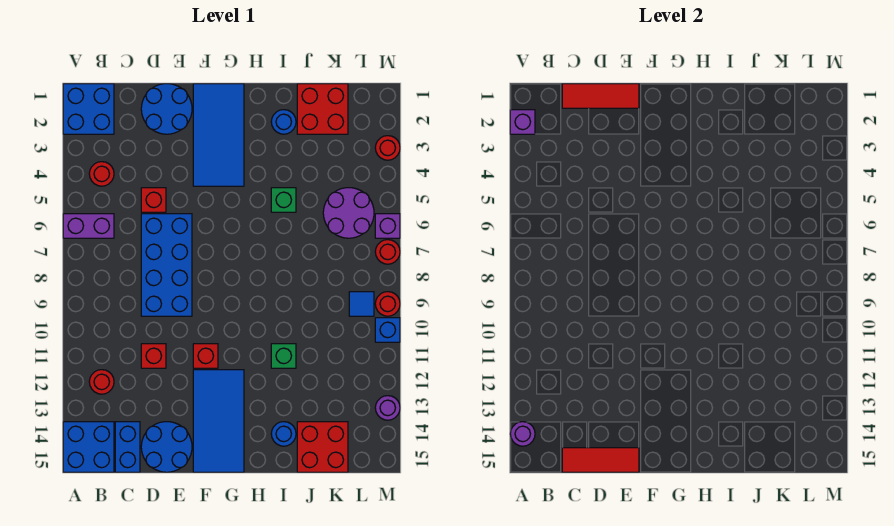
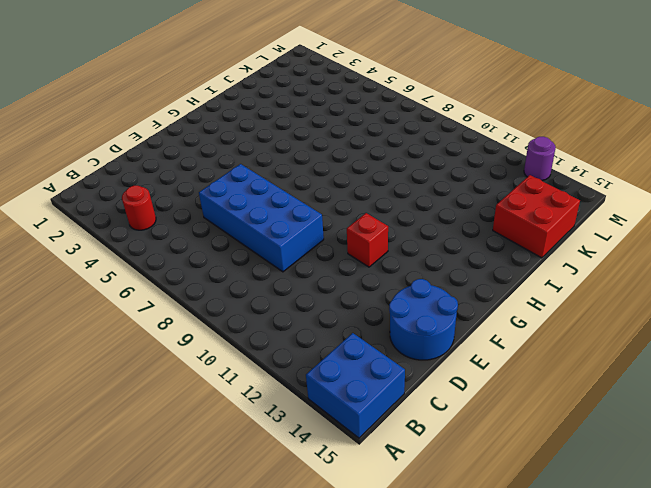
none -> blue brick A1:B2 level 1
none -> purple brick A6:B6 level 1
none -> red round brick B12 level 1
none -> blue brick C14:C15 level 1

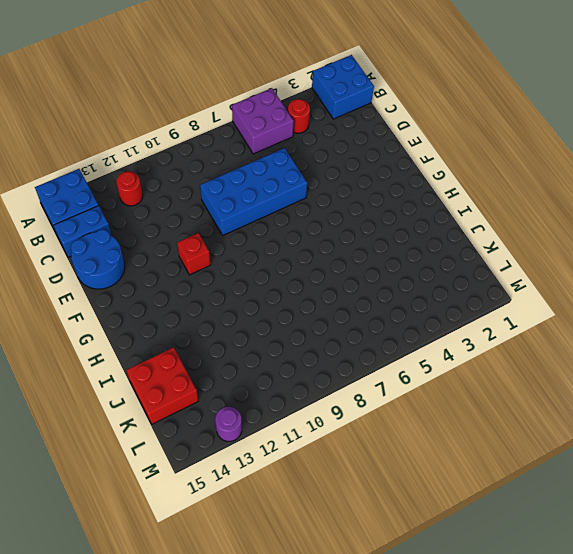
purple brick A5:B6 level 1 -> purple brick A6:B6 level 1
none -> blue round brick D1:E2 level 1
none -> red brick D5 level 1
none -> red brick D11 level 1
none -> blue tile F1:G4 level 1

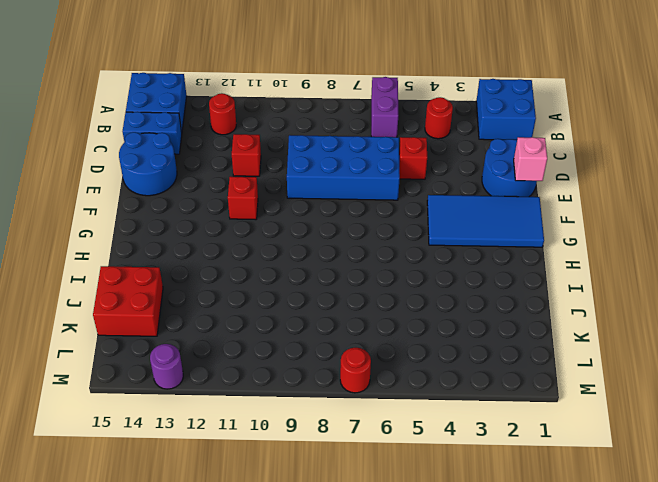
pink brick E1 level 2 -> red tile C1:E1 level 2
none -> blue tile F12:G15 level 1
none -> blue round brick I2 level 1
none -> green brick I5 level 1
none -> green brick I11 level 1

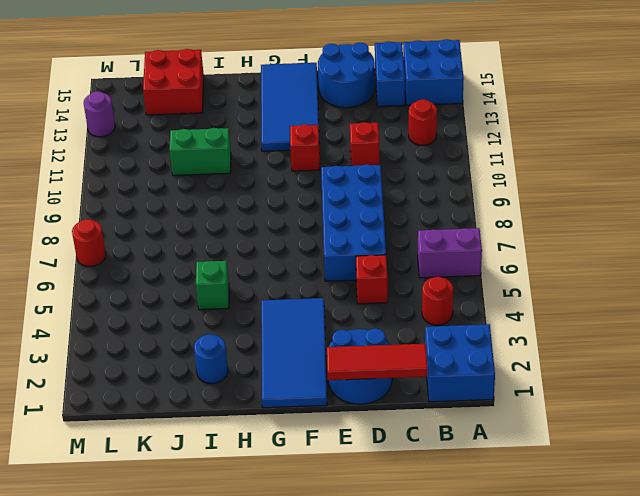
green brick I11:J11 level 1 -> green brick I11 level 1
none -> blue round brick I14 level 1
none -> red brick J1:K2 level 1
none -> purple round brick K5:L6 level 1
none -> blue tile L9 level 1

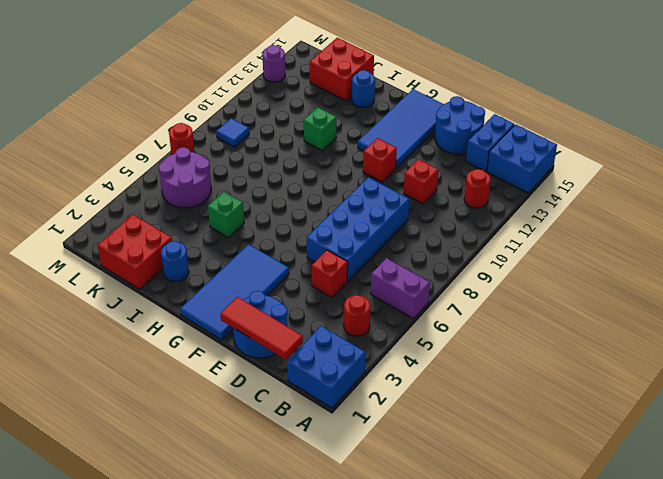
none -> red round brick M3 level 1
none -> purple brick M6 level 1
none -> red round brick M9 level 1
none -> blue brick M10 level 1

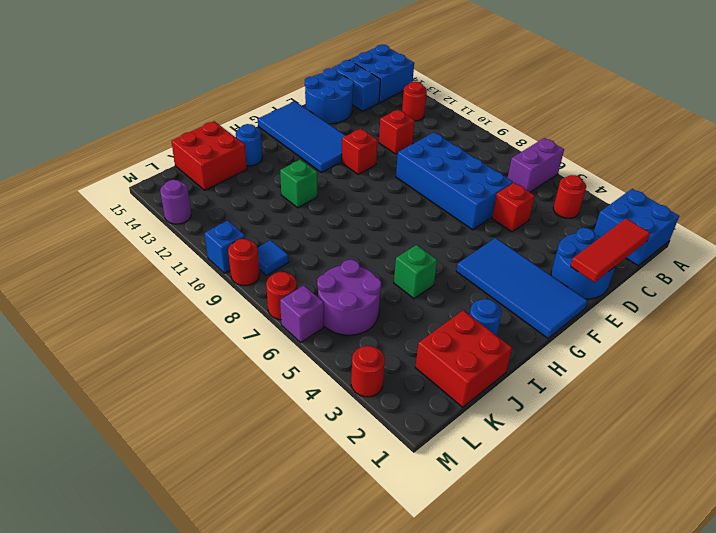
none -> purple brick A2 level 2
none -> purple round brick A14 level 2
none -> red tile C15:E15 level 2

